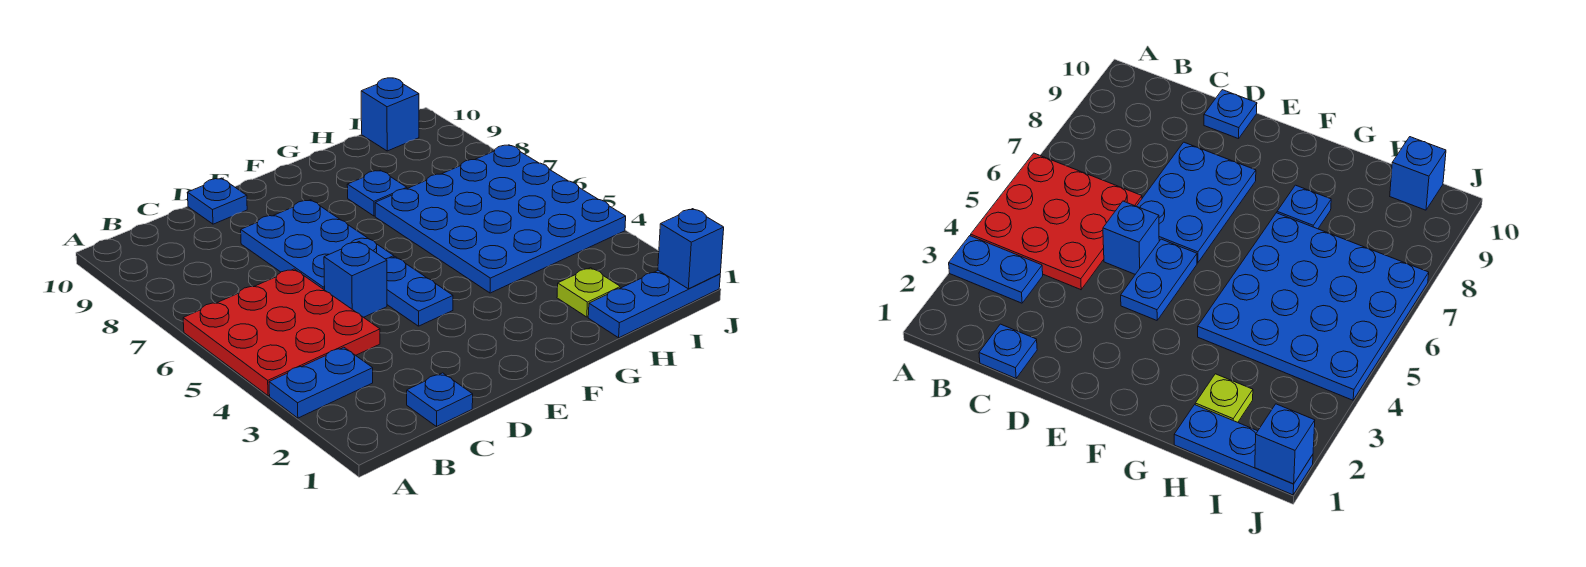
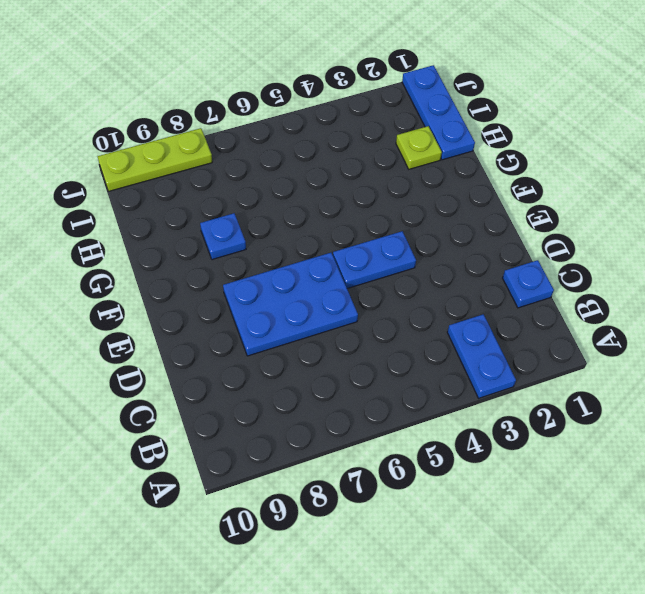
lime plate J8:J10 level 1 -> none
none -> red plate A4:C6 level 1
none -> blue brick D5 level 1
none -> blue plate D10 level 1

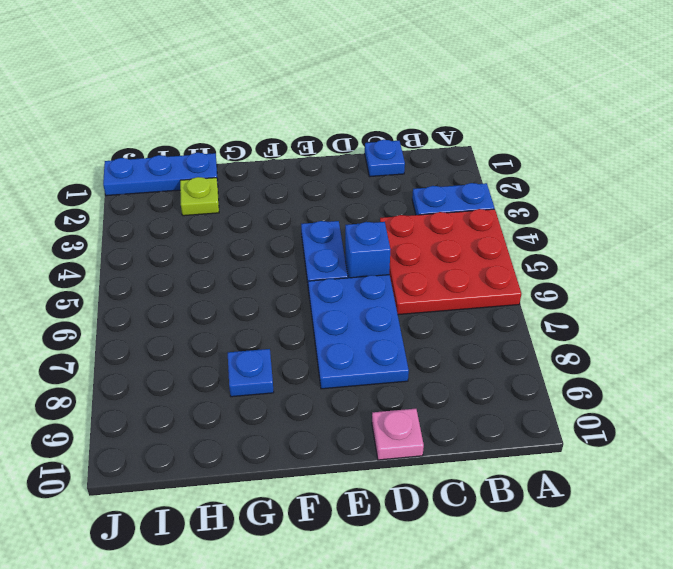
pink plate D10 level 1 -> blue plate D10 level 1
none -> blue plate G4:J7 level 1
none -> blue brick I10 level 1
none -> blue brick J1 level 2

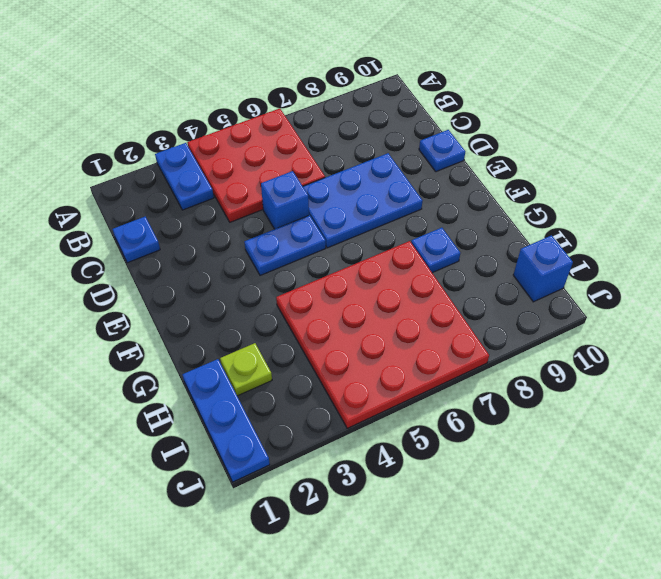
red plate G4:J7 level 1 -> blue plate G4:J7 level 1
none -> blue brick J1 level 2

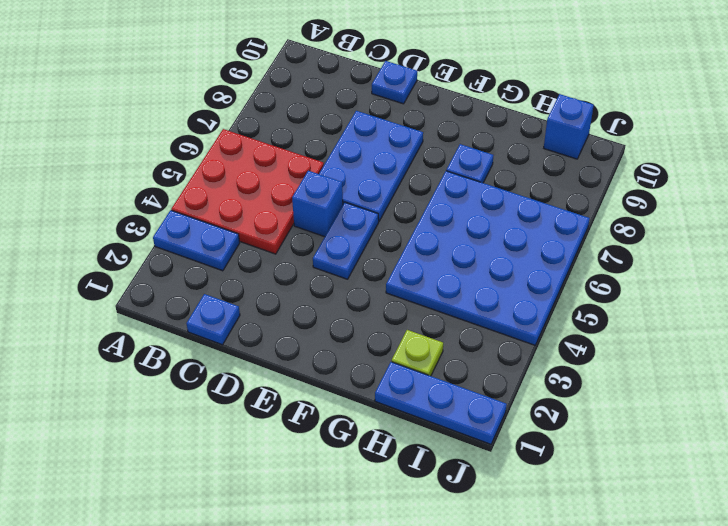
none -> blue brick J1 level 2

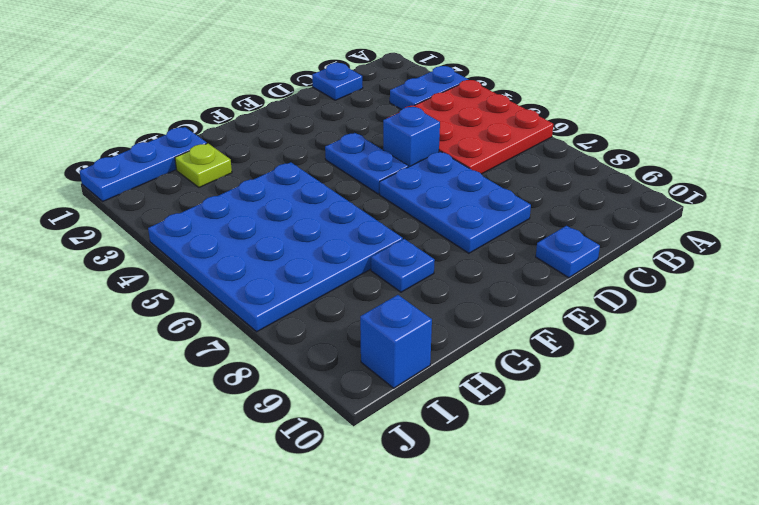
none -> blue brick J1 level 2

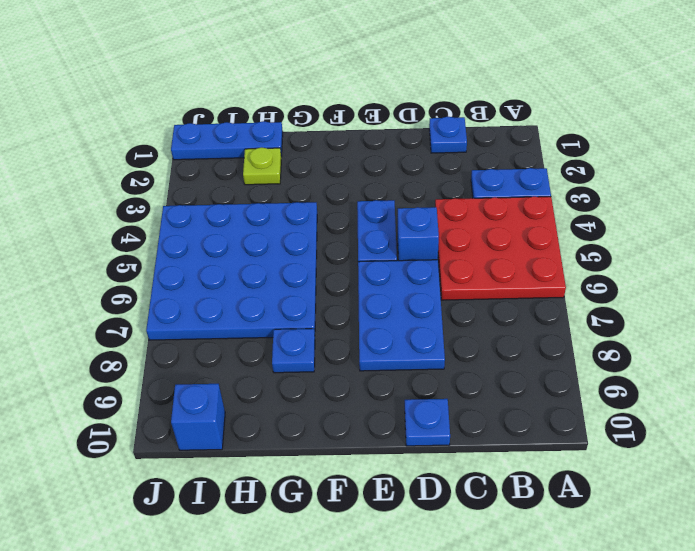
none -> blue brick J1 level 2

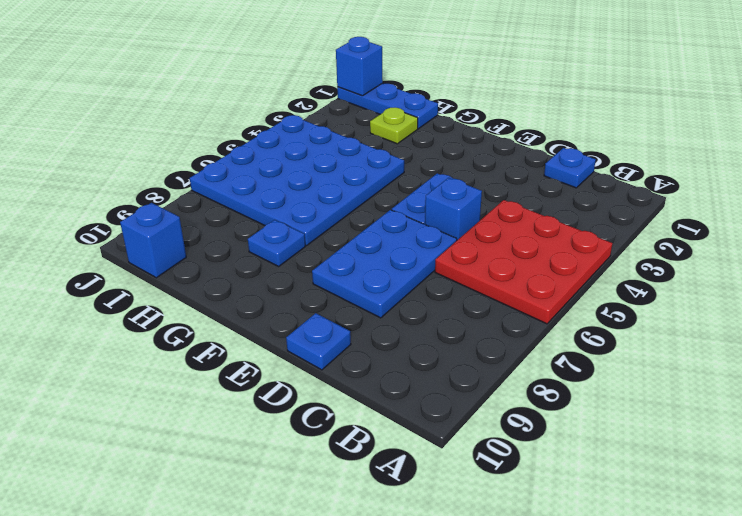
none -> blue plate A3:B3 level 1

